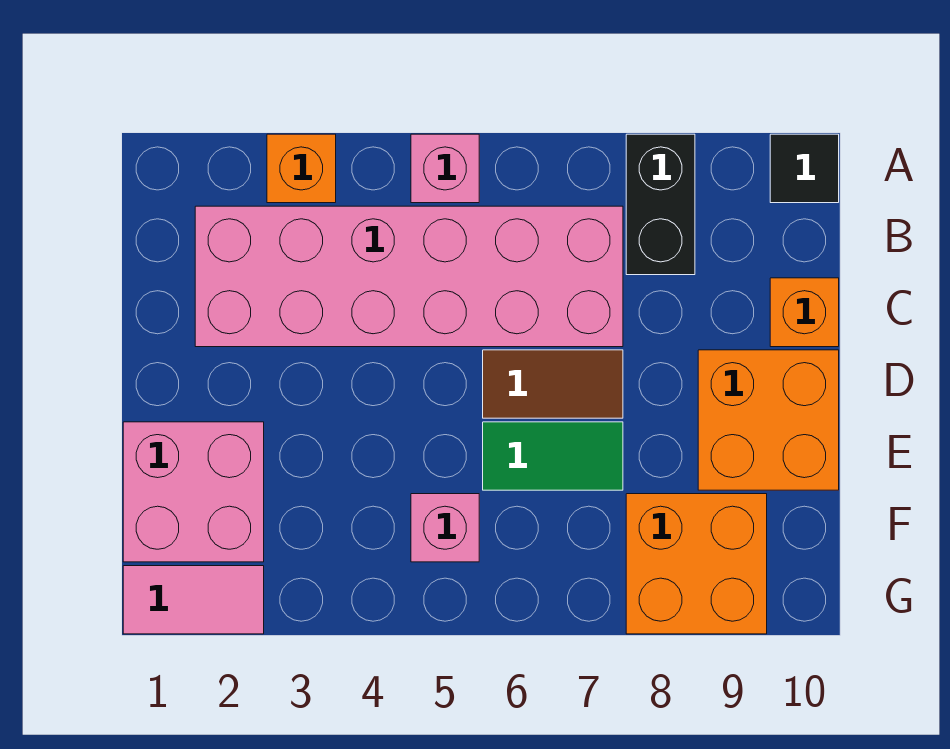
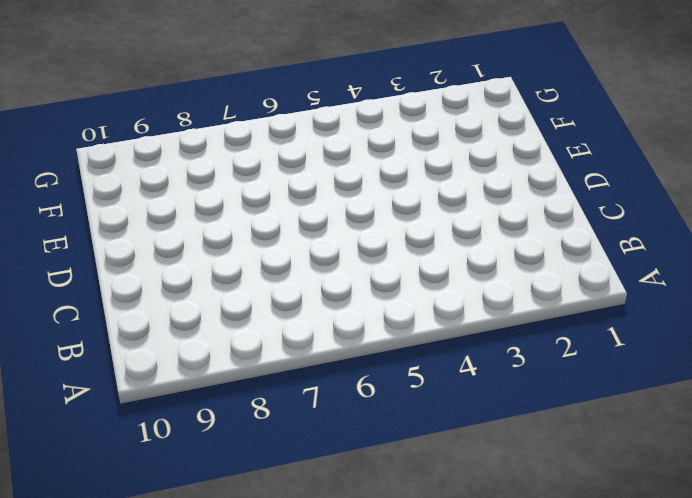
none -> orange brick A3 level 1
none -> pink brick A5 level 1
none -> black brick A8:B8 level 1

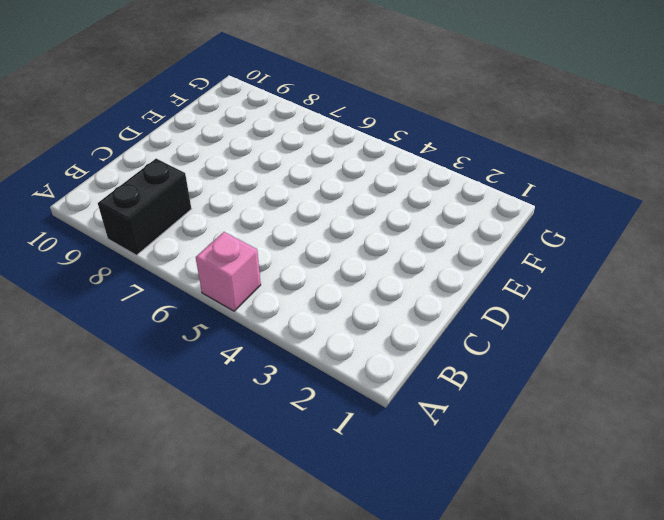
none -> orange brick A3 level 1
none -> black tile A10 level 1
none -> pink brick B2:C7 level 1

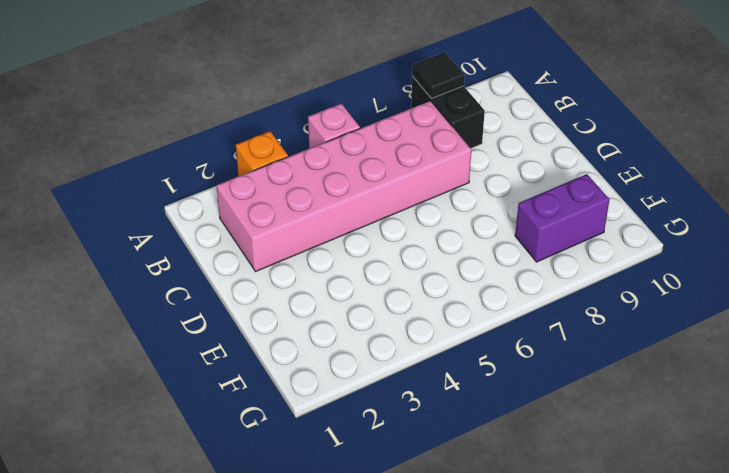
black tile A8 level 2 -> black tile A10 level 1
purple brick F8:F9 level 1 -> orange brick F8:G9 level 1
none -> orange brick C10 level 1
none -> brown tile D6:D7 level 1
none -> orange brick D9:E10 level 1

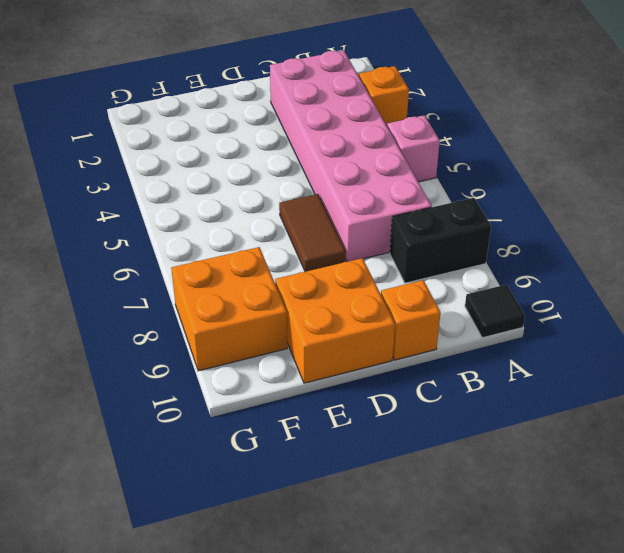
none -> pink brick E1:F2 level 1
none -> green tile E6:E7 level 1
none -> pink brick F5 level 1

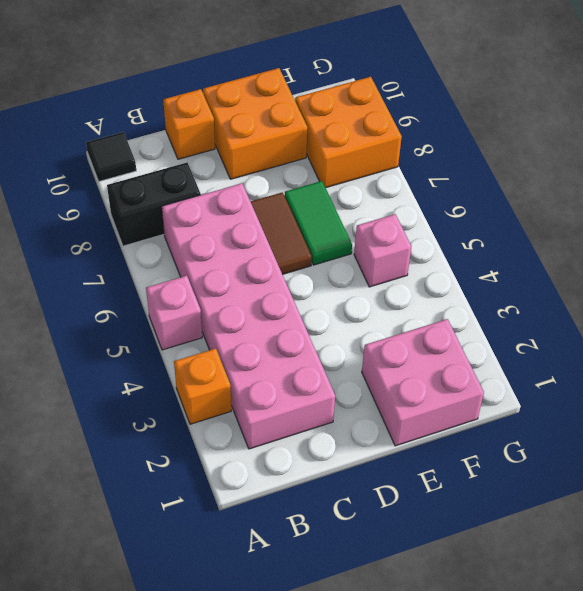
none -> pink tile G1:G2 level 1

